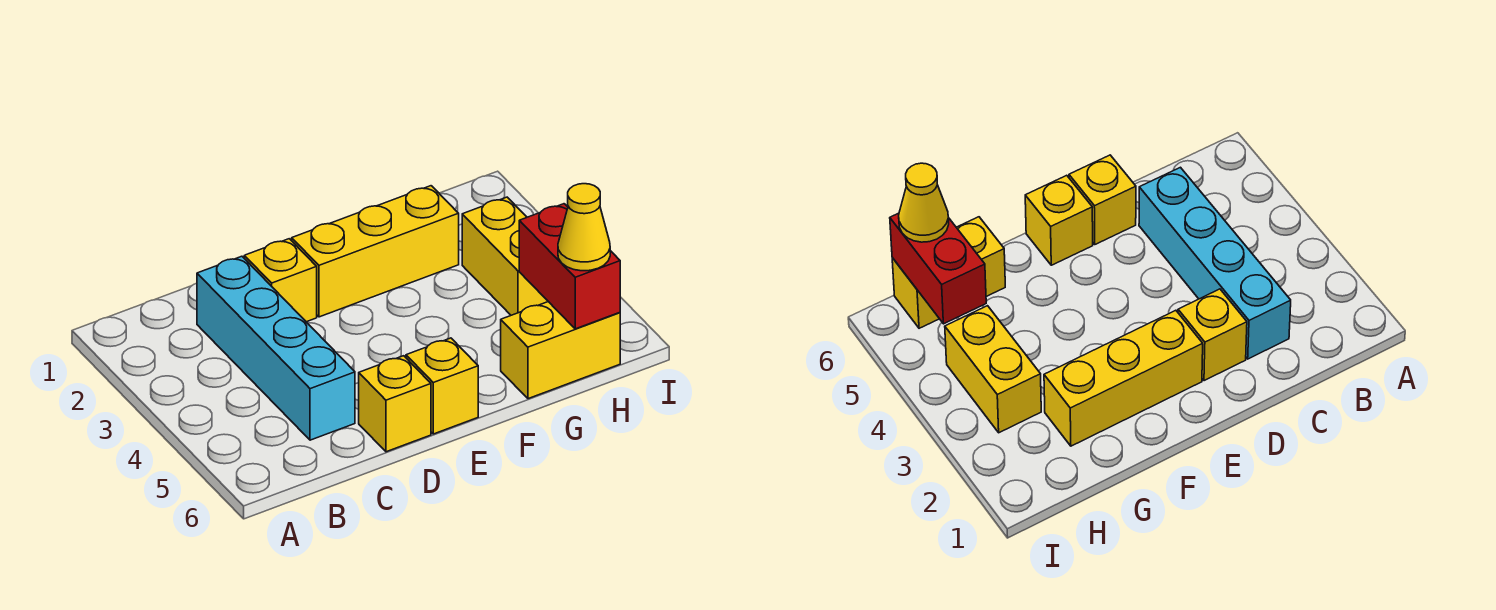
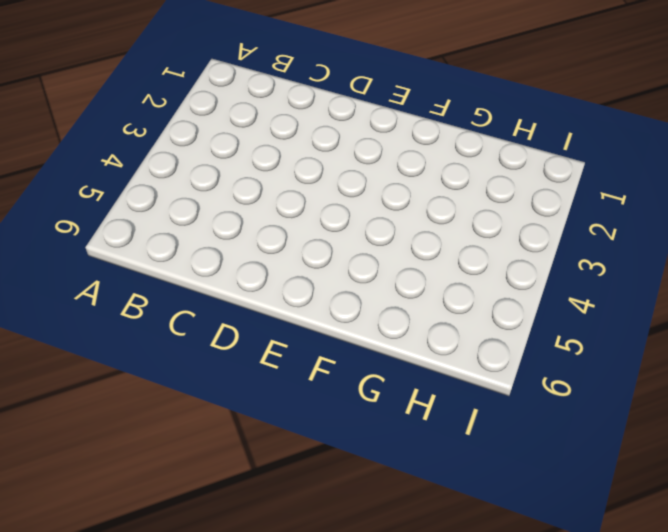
none -> cyan brick C2:C5 level 1
none -> yellow brick D2 level 1

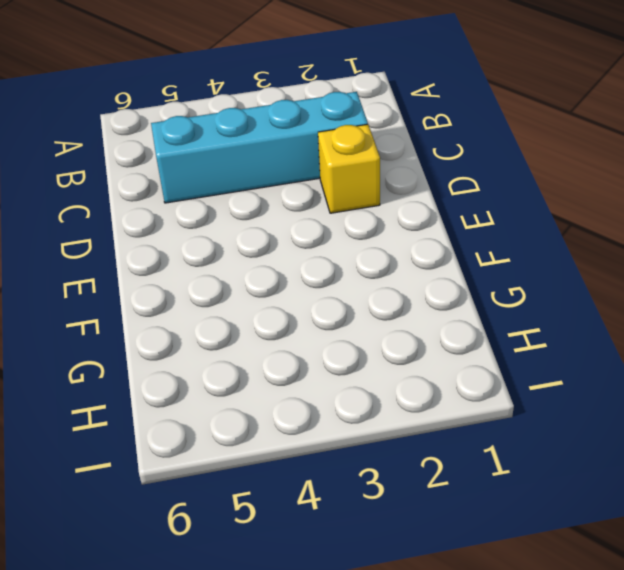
none -> yellow brick D6 level 1
none -> yellow brick E2:G2 level 1

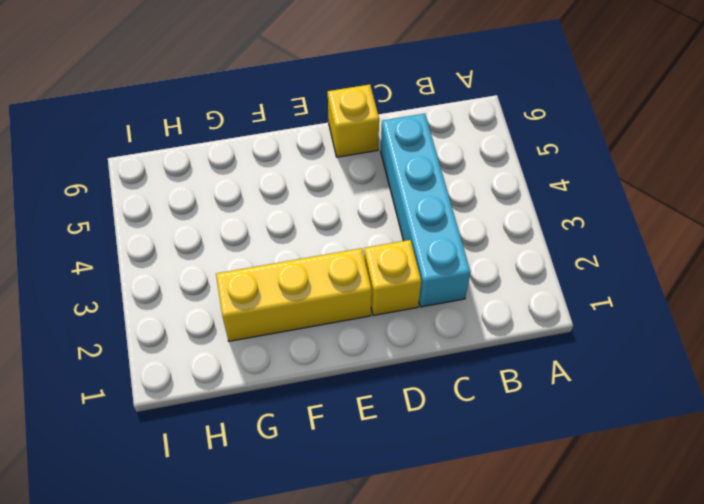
none -> yellow brick E6 level 1
none -> yellow brick G6:H6 level 1

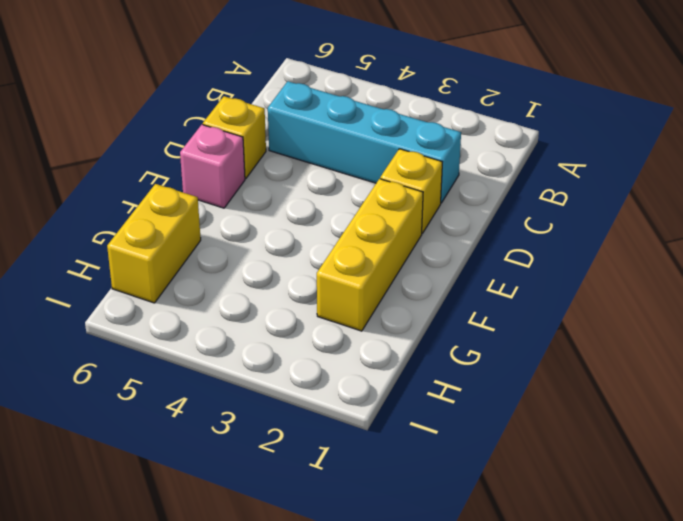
pink brick E6 level 1 -> yellow brick E6 level 1
none -> yellow brick H3:H4 level 1
none -> red brick H5:H6 level 2

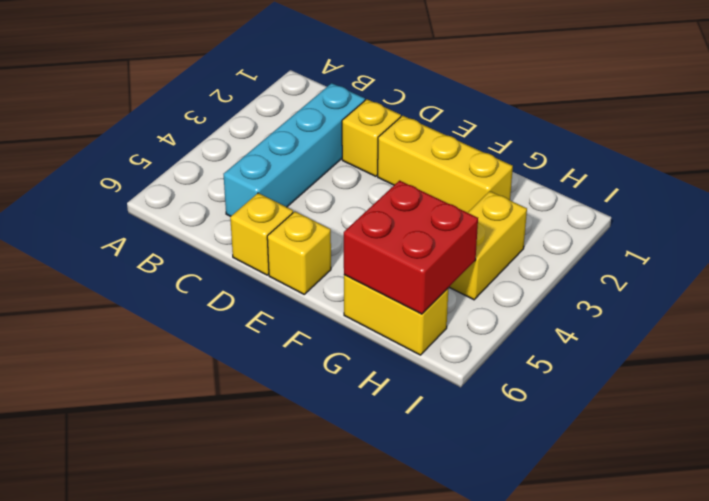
red brick G5:H6 level 2 -> red brick H5:H6 level 2
none -> yellow cone H6 level 3

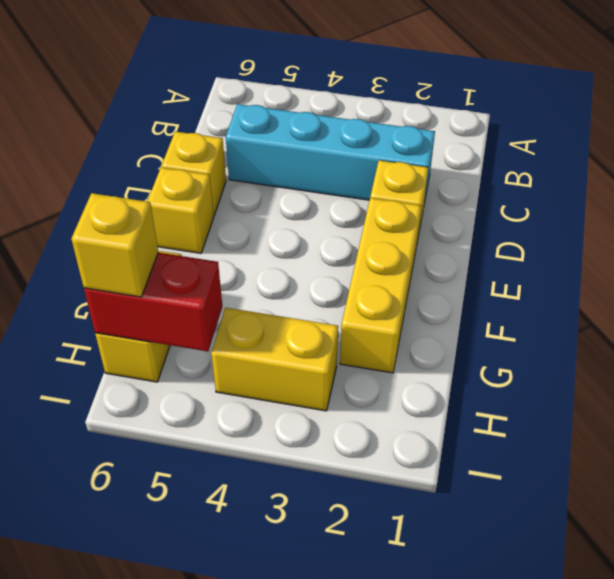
yellow brick H6 level 3 -> yellow cone H6 level 3

